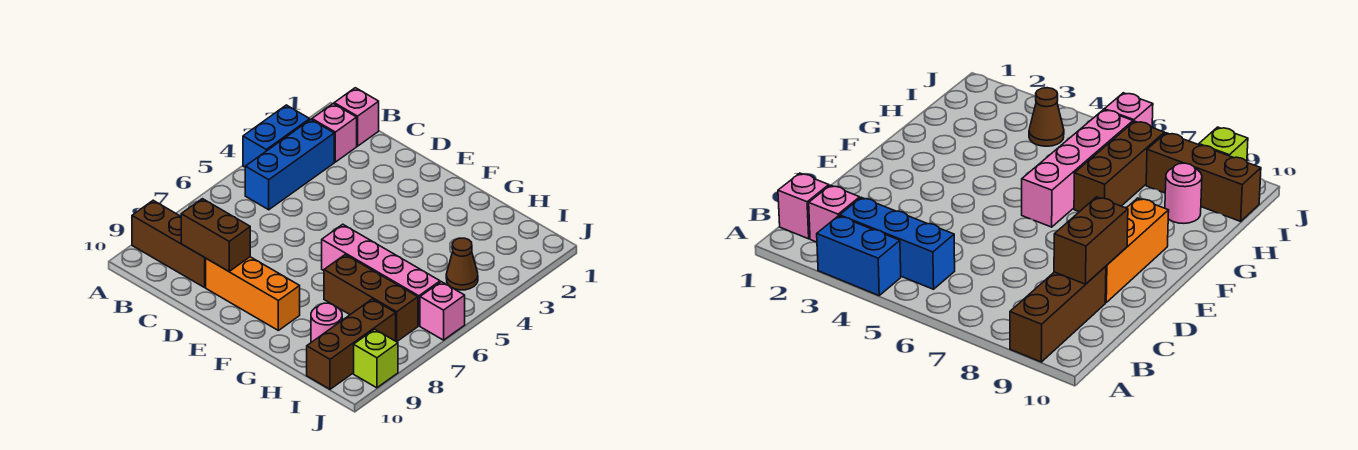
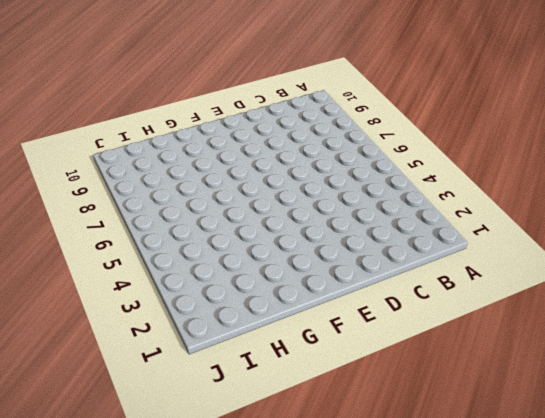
none -> blue brick A3:A4 level 1
none -> brown brick A9:C9 level 1
none -> pink brick B1 level 1

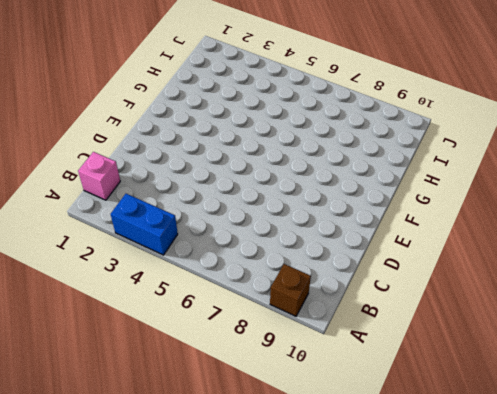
brown brick A9 level 1 -> brown brick A9:C9 level 1
none -> pink brick B2 level 1
none -> blue brick B3:B5 level 1
none -> orange brick D9:F9 level 1

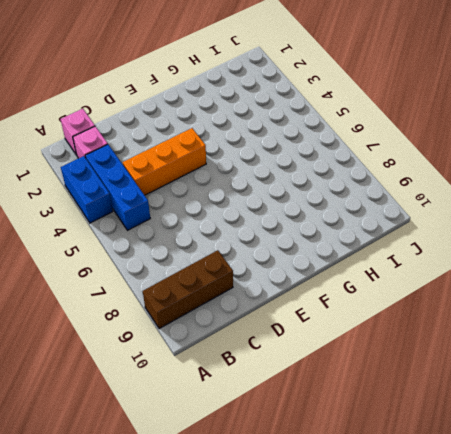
orange brick C4:E4 level 1 -> orange brick D9:F9 level 1
none -> pink brick F6:I6 level 1
none -> brown brick G7:I7 level 1
none -> pink round brick H9 level 1

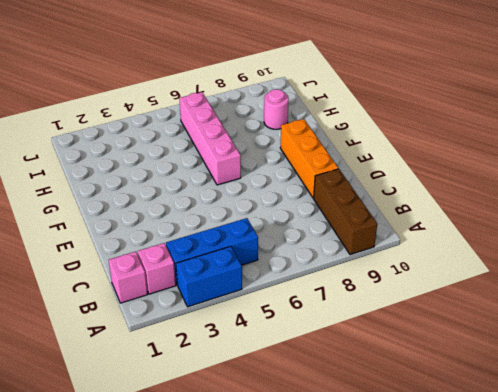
none -> brown brick G7:I7 level 1
none -> brown cone I4 level 1
none -> brown brick I8:I10 level 1

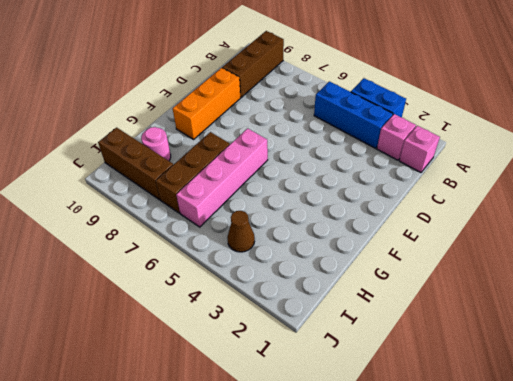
none -> pink brick J6 level 1
none -> lime brick J9 level 1
none -> brown brick C9:D9 level 2

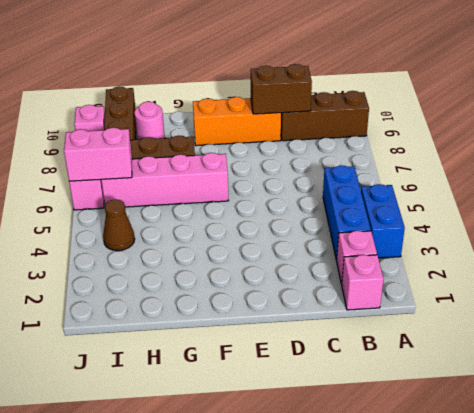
pink brick I6:J6 level 2 -> none
pink brick J9 level 1 -> lime brick J9 level 1

